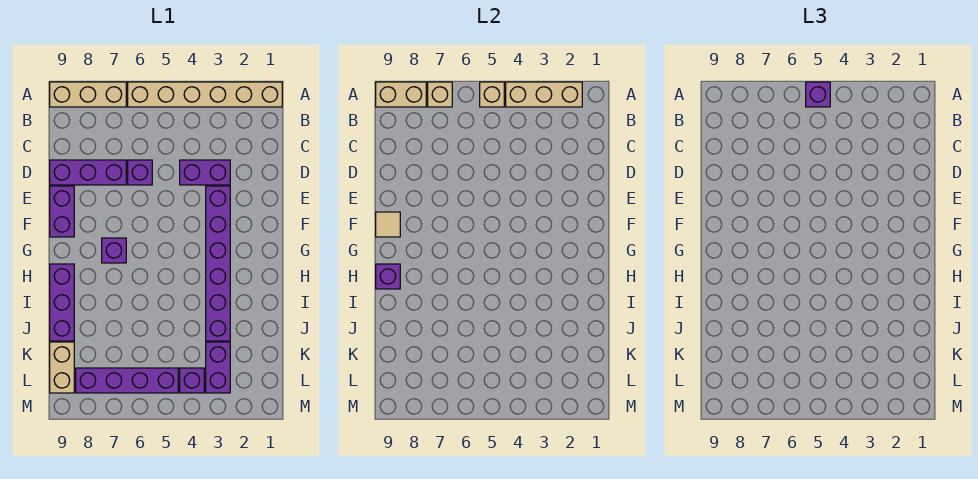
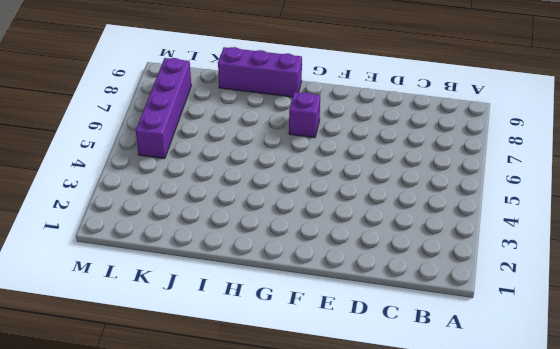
none -> tan brick A1:A6 level 1
none -> tan brick A7:A9 level 1
none -> purple brick D3:D4 level 1

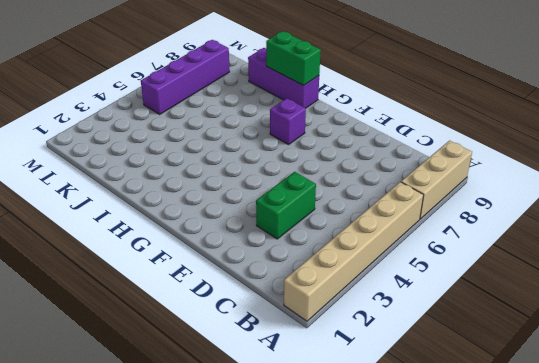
green brick D3:D4 level 1 -> purple brick D3:D4 level 1
green brick H9:I9 level 2 -> purple brick H9 level 2
none -> purple brick D6 level 1
none -> purple brick D7:D9 level 1
none -> purple brick E3:J3 level 1

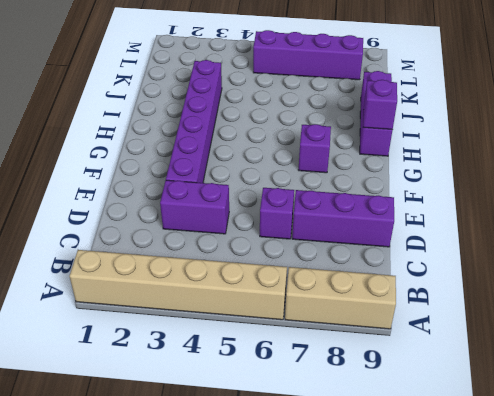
none -> purple brick E9:F9 level 1
none -> purple brick K3:L3 level 1
none -> tan brick K9:L9 level 1

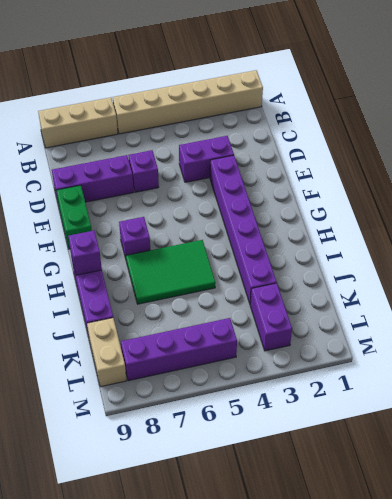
green brick E9:F9 level 1 -> purple brick E9:F9 level 1
green tile H5:I7 level 1 -> none
none -> purple brick L4 level 1
none -> tan brick A2:A4 level 2
none -> tan brick A5 level 2

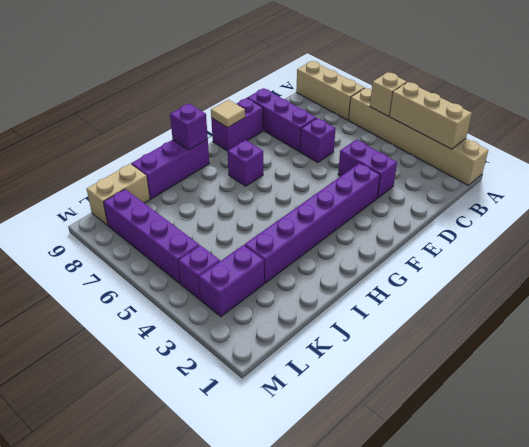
none -> tan brick A7 level 2
none -> tan brick A8:A9 level 2
none -> purple brick A5 level 3

